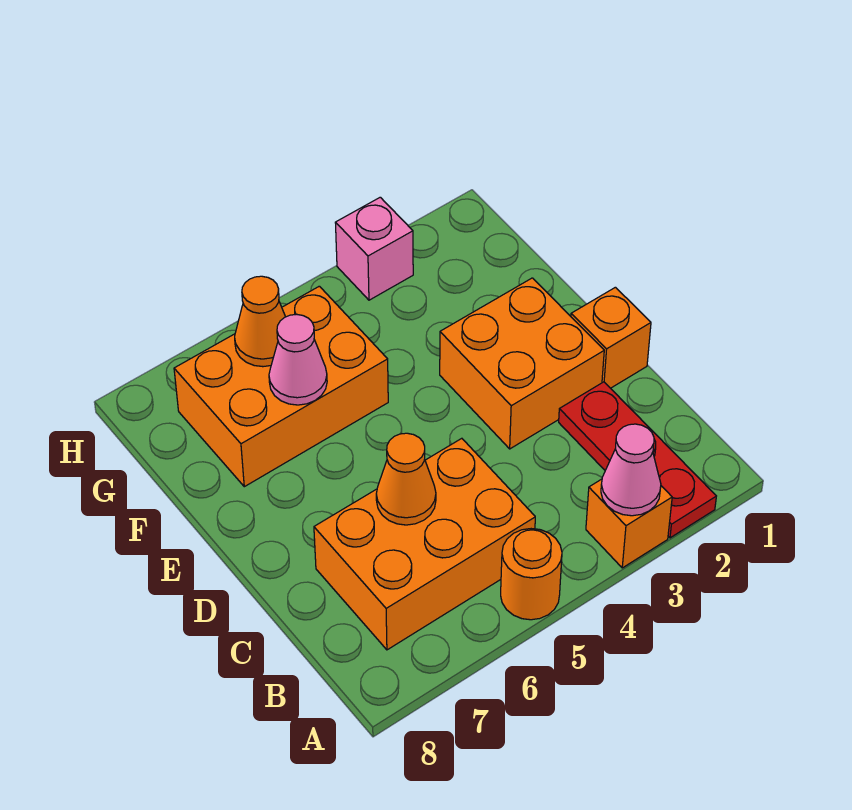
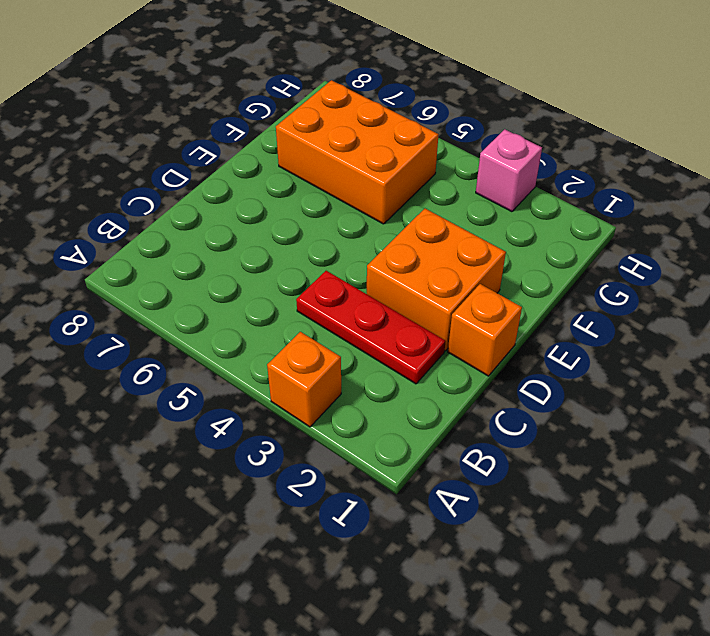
red plate C2:C4 level 1 -> red plate A2:C2 level 1
none -> orange round brick A5 level 1
none -> orange brick B5:C7 level 1
none -> pink cone A3 level 2

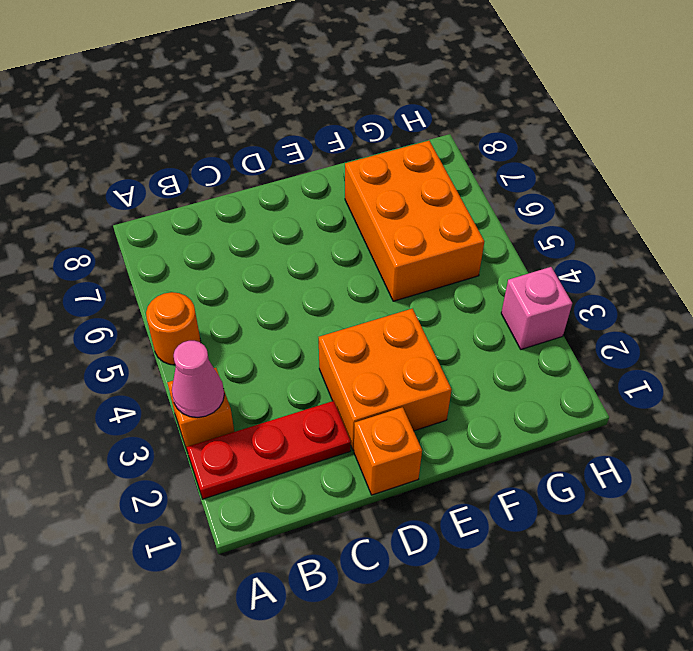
none -> orange brick B5:C7 level 1
none -> orange cone C6 level 2
none -> pink cone F6 level 2

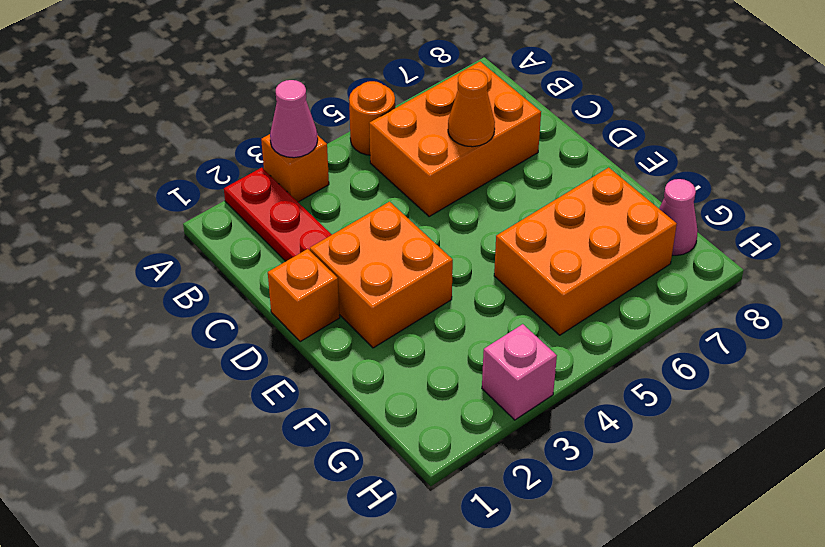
pink cone G8 level 1 -> pink cone F6 level 2
none -> orange cone G6 level 2

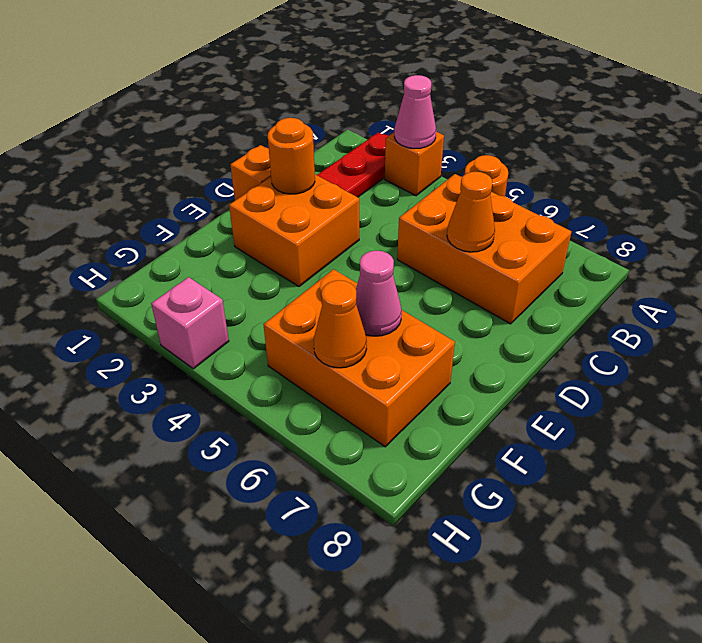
orange round brick D2 level 2 -> none

